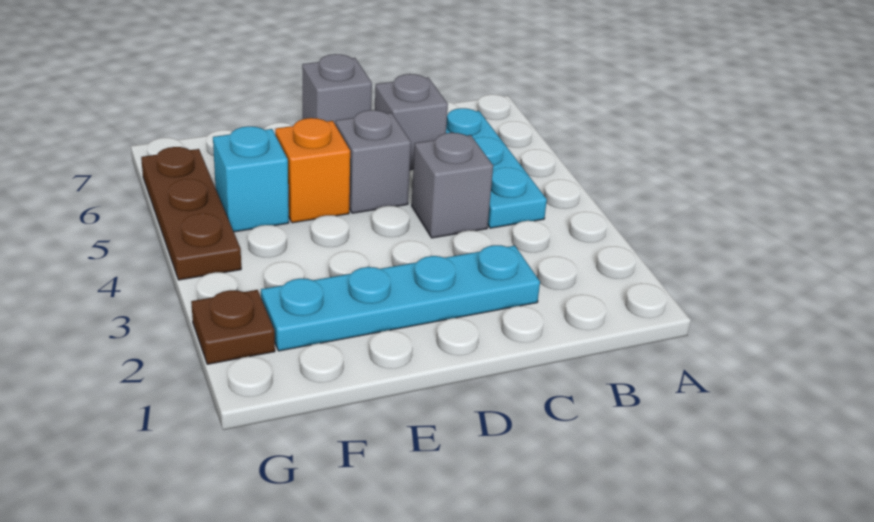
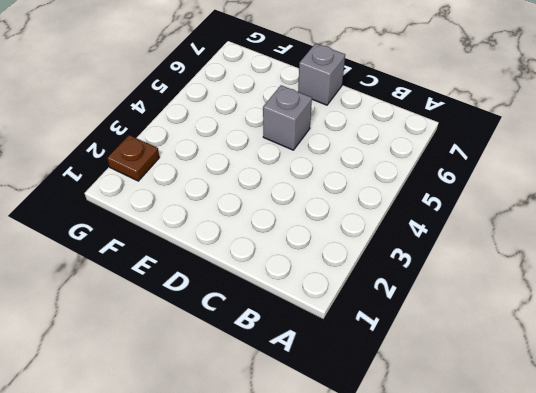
none -> cyan plate B4:B6 level 1
none -> cyan plate C2:F2 level 1

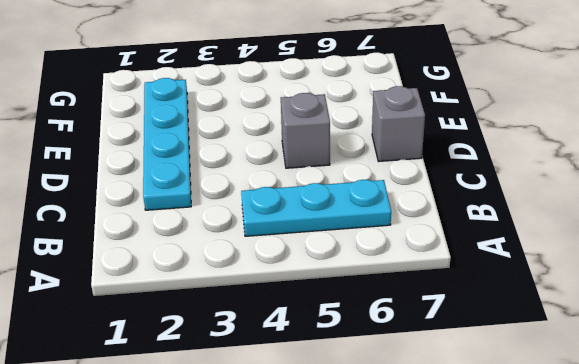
none -> grey brick C4 level 1
none -> grey brick C6 level 1

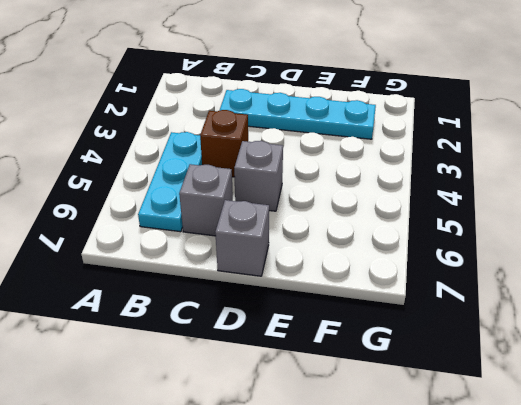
brown brick C4 level 1 -> grey brick C4 level 1
none -> orange brick E5 level 1
none -> cyan brick F5 level 1

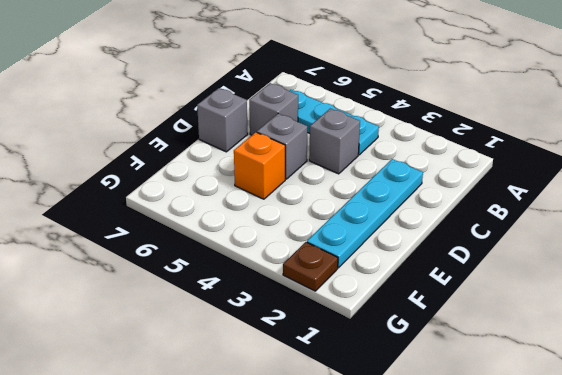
none -> cyan brick F5 level 1
none -> brown plate G4:G6 level 1

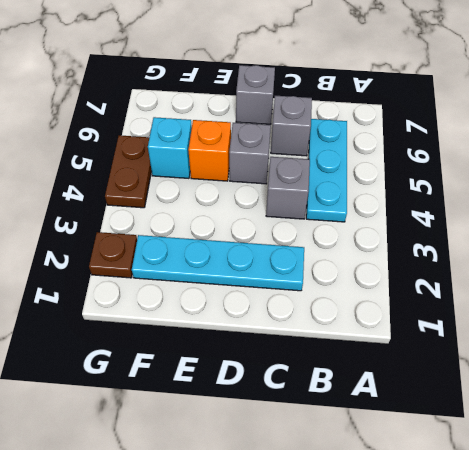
brown plate G4:G5 level 1 -> brown plate G4:G6 level 1

